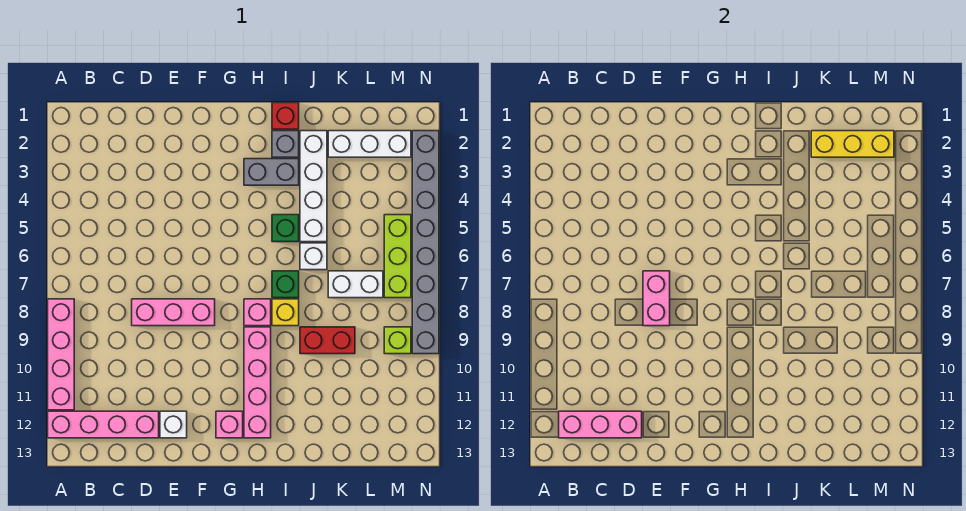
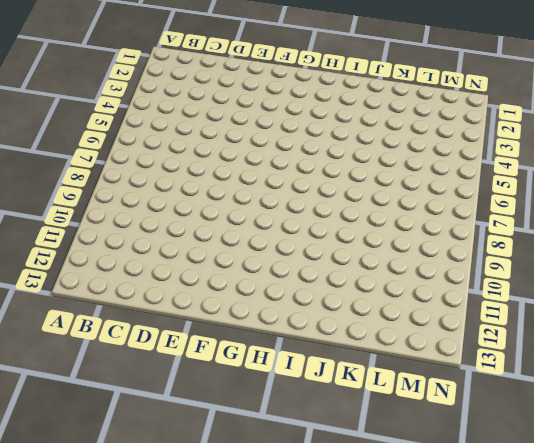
none -> pink brick A8:A11 level 1
none -> pink brick A12:D12 level 1
none -> pink brick D8:F8 level 1

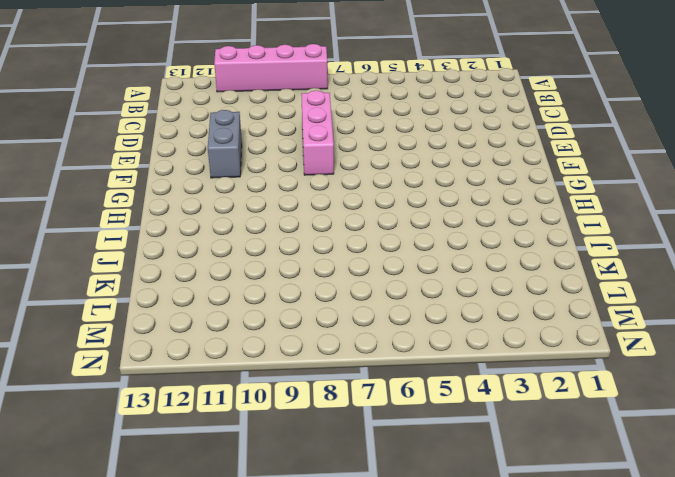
grey brick E11:F11 level 1 -> grey brick H3:I3 level 1
none -> pink brick A12:D12 level 1
none -> white brick E12 level 1
none -> pink brick G12 level 1

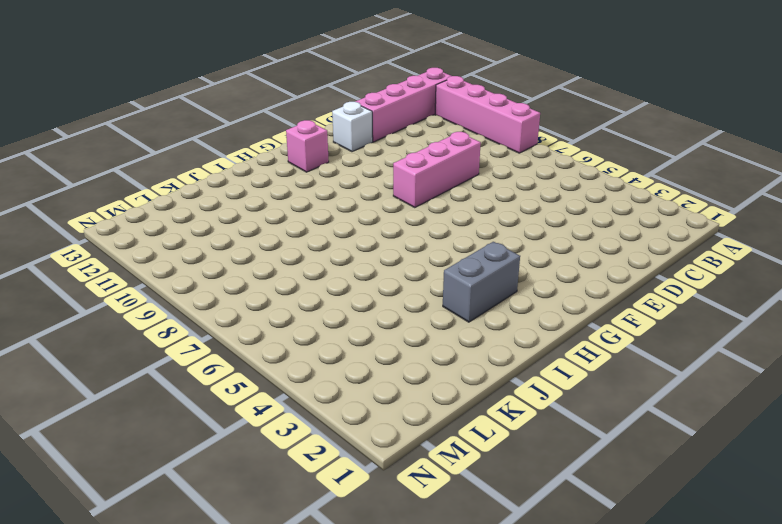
none -> pink brick H8 level 1
none -> pink brick H9:H12 level 1
none -> red brick I1 level 1

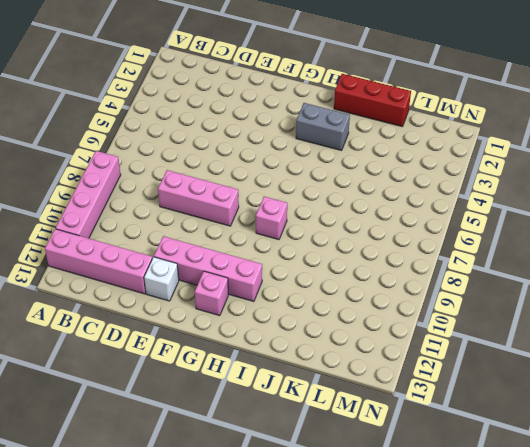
pink brick E11:H11 level 1 -> pink brick H9:H12 level 1
red brick I1:K1 level 1 -> red brick I1 level 1
none -> grey brick I2 level 1
none -> green brick I5 level 1
none -> green brick I7 level 1

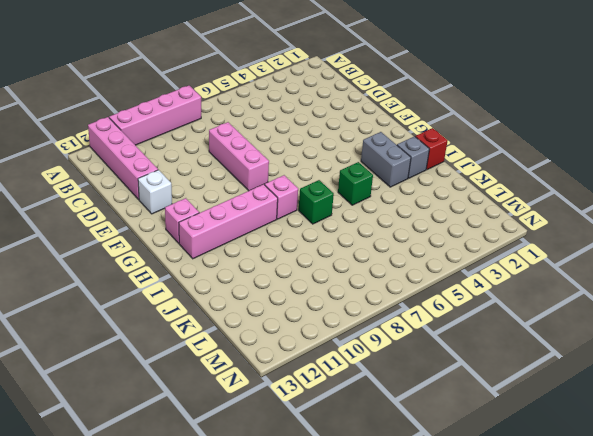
none -> yellow brick I8 level 1
none -> white brick J2:J5 level 1
none -> white brick J6 level 1

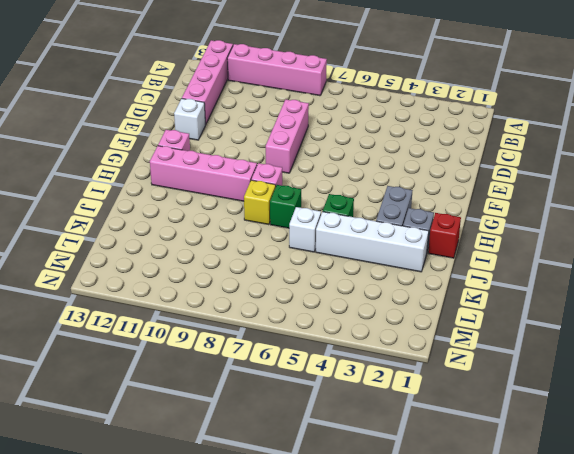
none -> red brick J9:K9 level 1
none -> white brick K2:M2 level 1
none -> white brick K7:L7 level 1

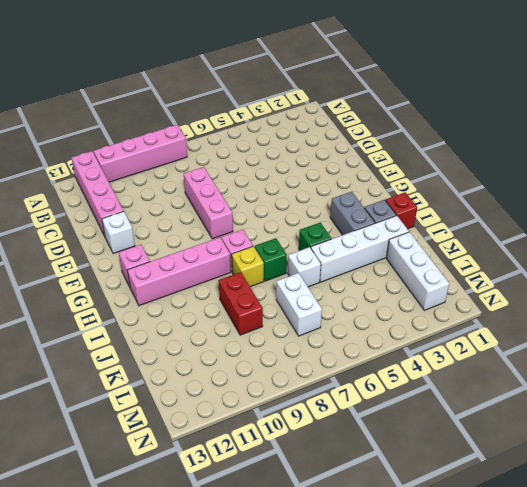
none -> lime brick M5:M7 level 1
none -> lime brick M9 level 1
none -> grey brick N2:N9 level 1

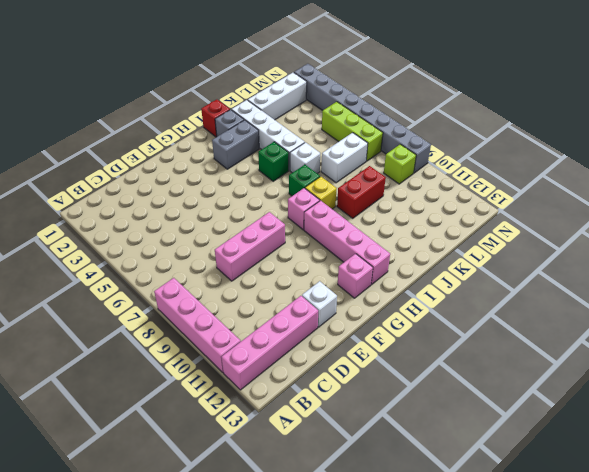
none -> pink brick B12:D12 level 2
none -> pink brick E7:E8 level 2
none -> yellow brick K2:M2 level 2

